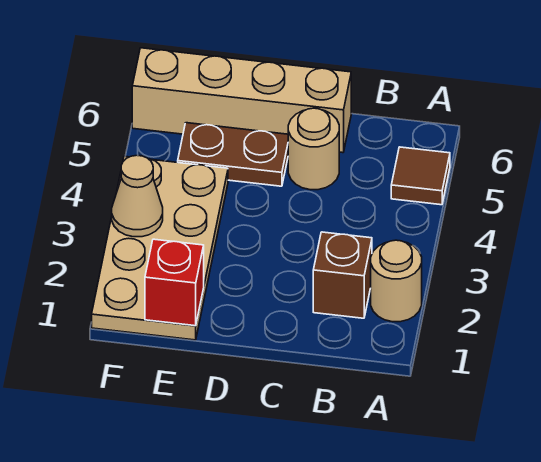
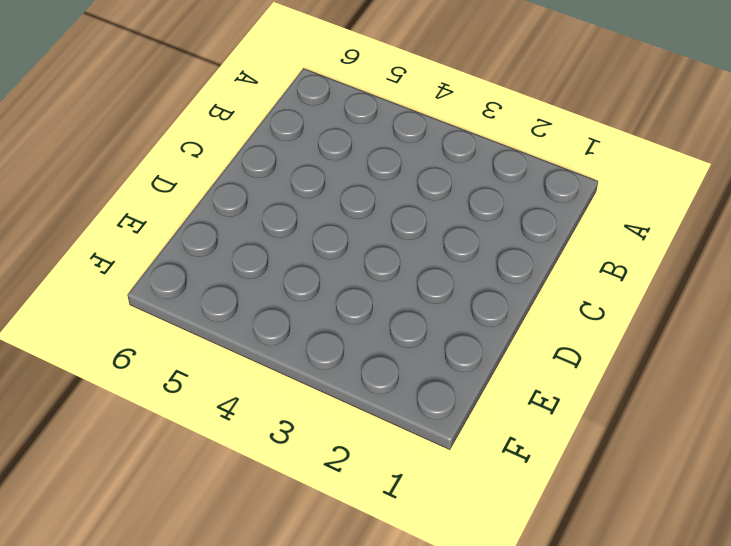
none -> tan round brick A2 level 1
none -> brown tile A5 level 1

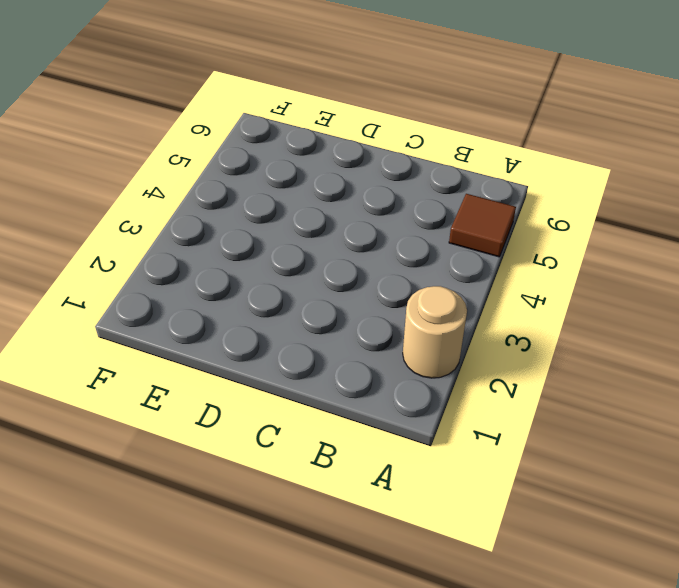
none -> brown brick B2 level 1
none -> tan round brick C5 level 1

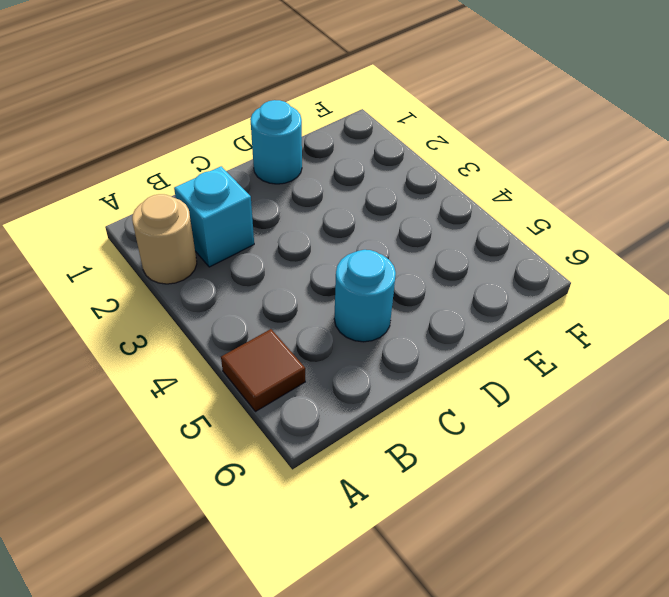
cyan brick B2 level 1 -> brown brick B2 level 1
cyan round brick C5 level 1 -> tan round brick C5 level 1
cyan round brick D1 level 1 -> none
none -> tan brick C6:F6 level 1
none -> brown plate D5:E5 level 1

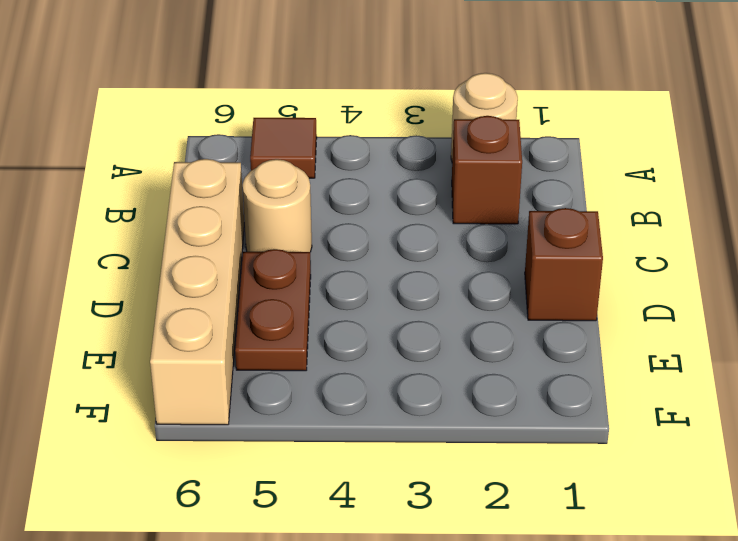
brown brick D1 level 1 -> none
none -> tan plate E1:F4 level 1
none -> red brick E1 level 2

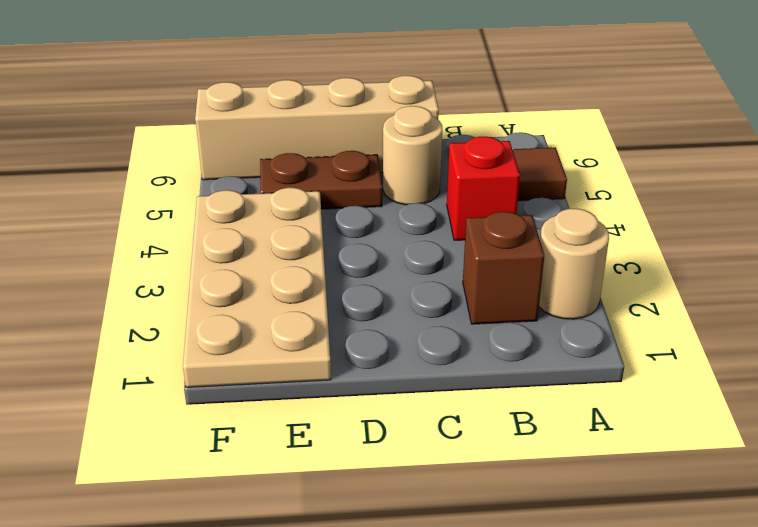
red brick B4 level 1 -> red brick E1 level 2
none -> tan cone F3 level 2

